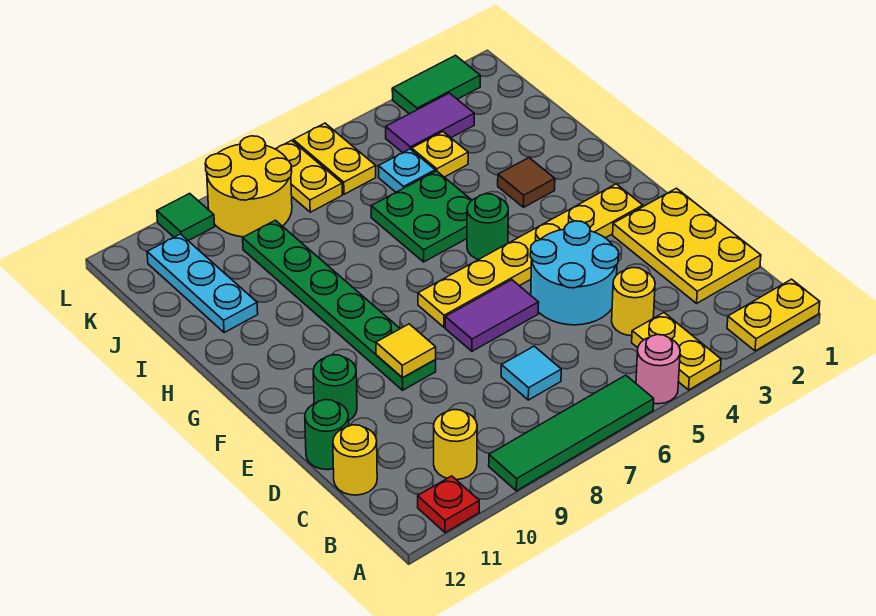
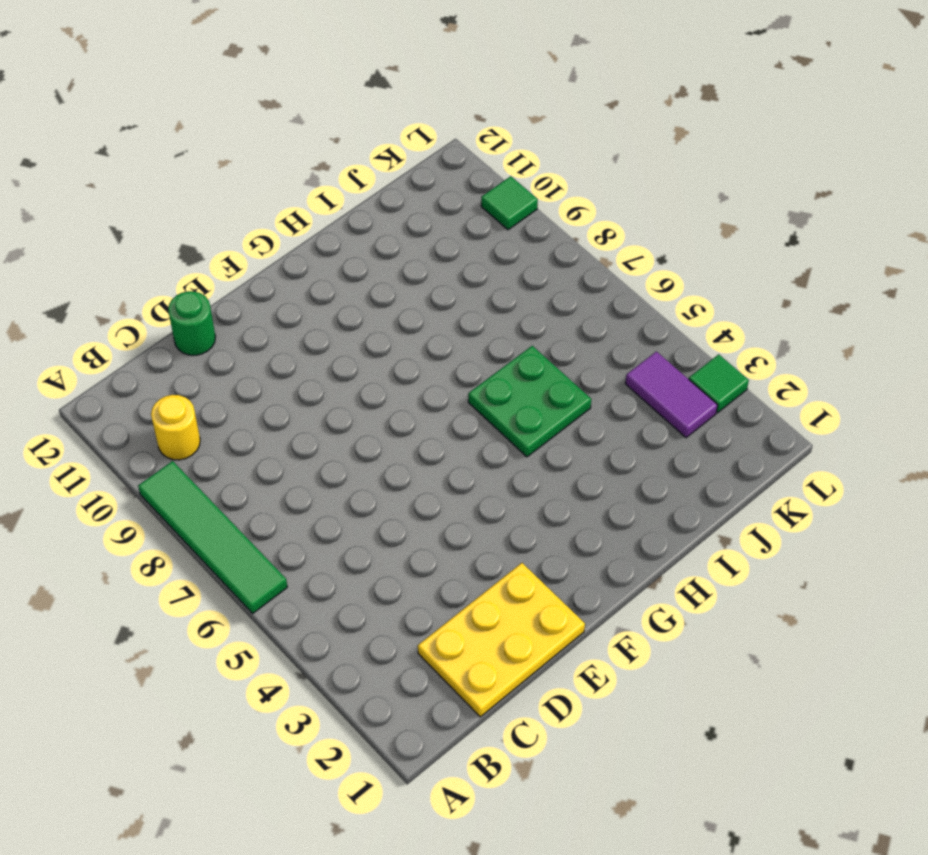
green tile L3 level 1 -> green tile L2:L3 level 1
none -> yellow plate A1:A2 level 1
none -> yellow plate A4:B4 level 1
none -> pink round brick A5 level 1

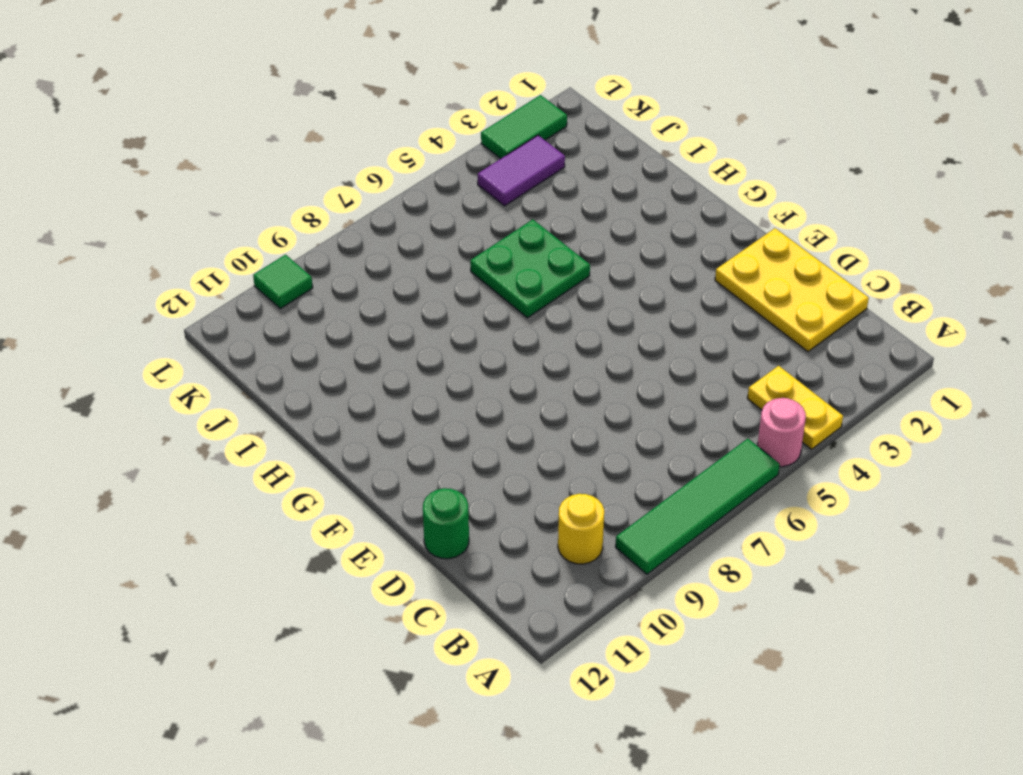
none -> yellow plate A1:A2 level 1
none -> red plate A11 level 1
none -> yellow round brick C4 level 1

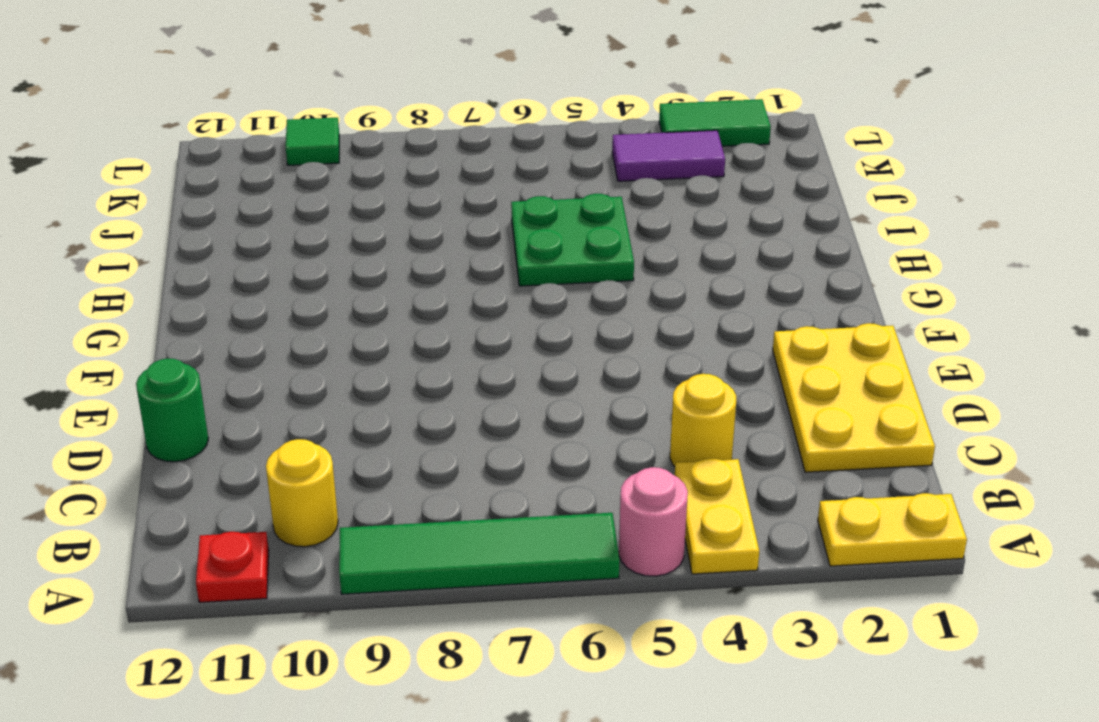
none -> cyan tile C7 level 1
none -> yellow round brick C12 level 1
none -> cyan round brick D4:E5 level 1

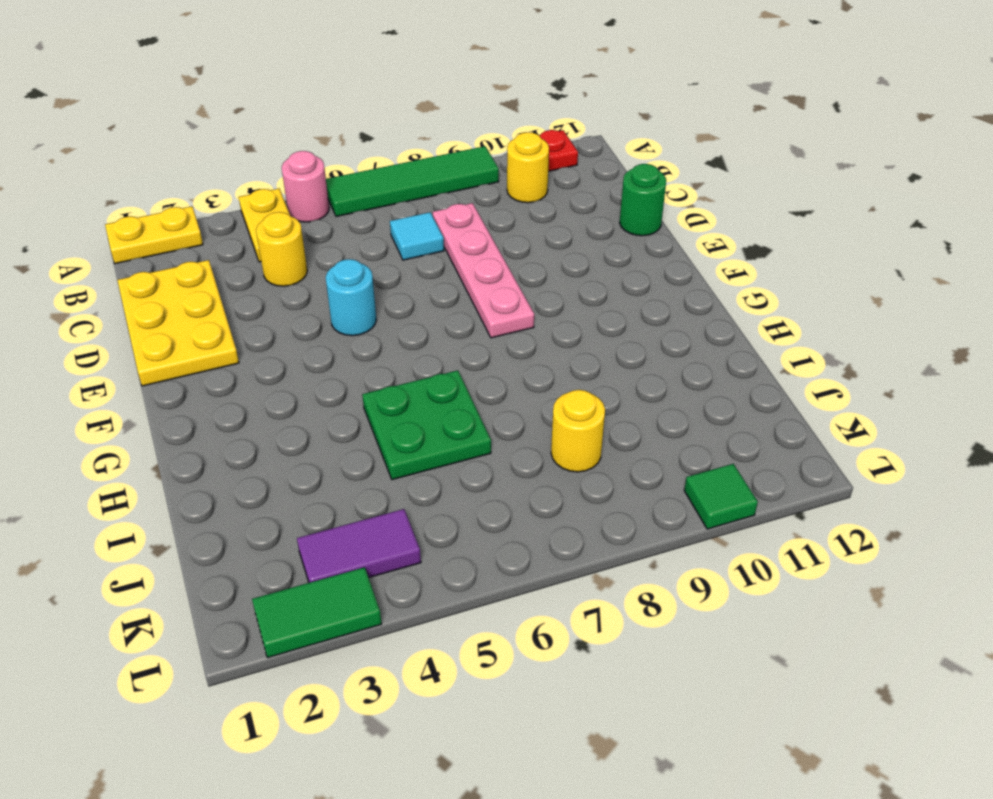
pink plate C8:F8 level 1 -> none
cyan round brick E5 level 1 -> cyan round brick D4:E5 level 1
yellow round brick J8 level 1 -> yellow round brick C12 level 1
none -> purple tile E6:E7 level 1
none -> green plate E9:J9 level 1
none -> green round brick E11 level 1

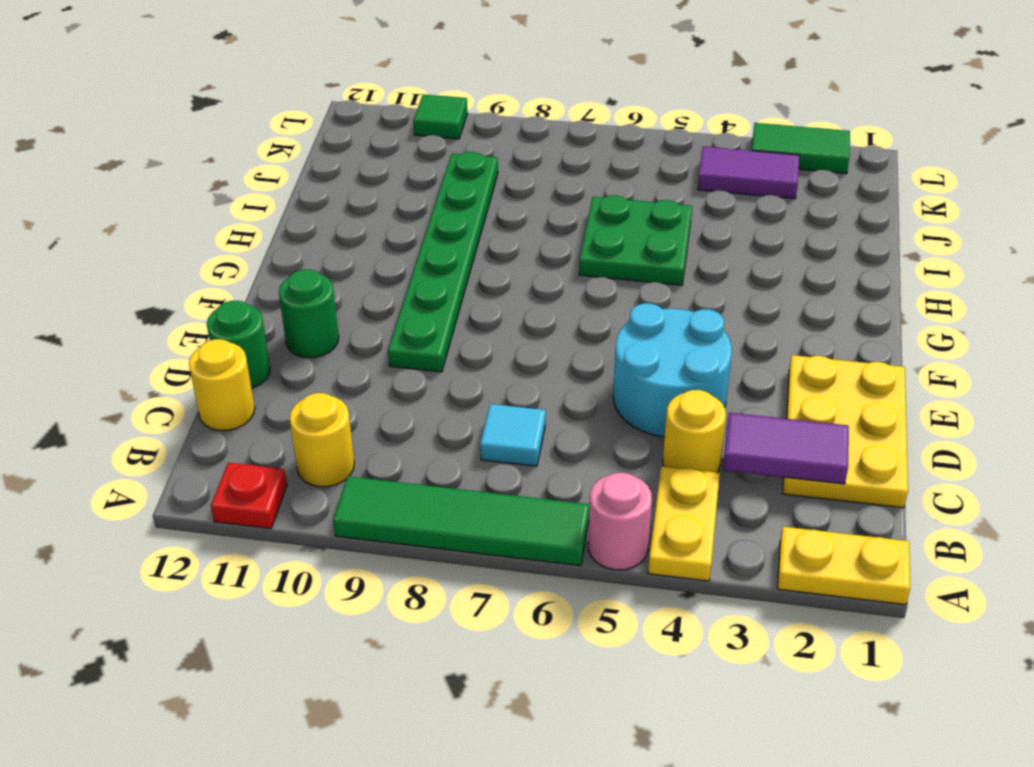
purple tile C2:C3 level 2 -> purple tile E6:E7 level 1
none -> yellow plate F2:F7 level 1
none -> green round brick G5 level 1
none -> brown tile H3 level 1

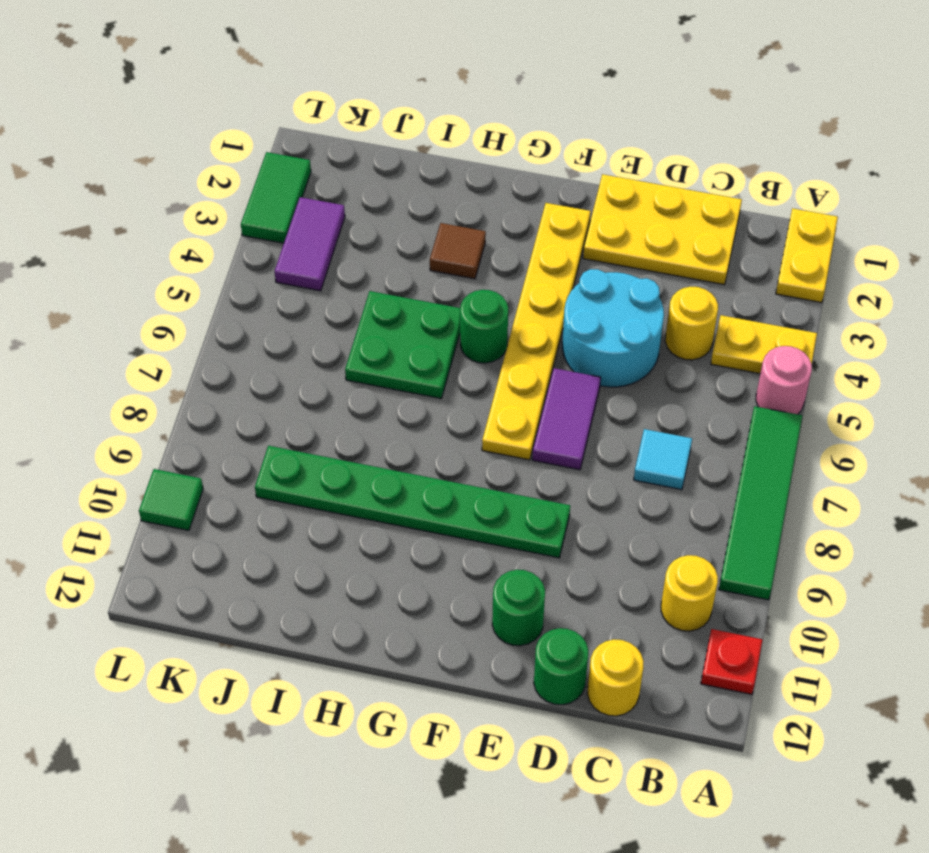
none -> cyan plate I11:K11 level 1
none -> yellow plate J4 level 1
none -> cyan plate J5 level 1

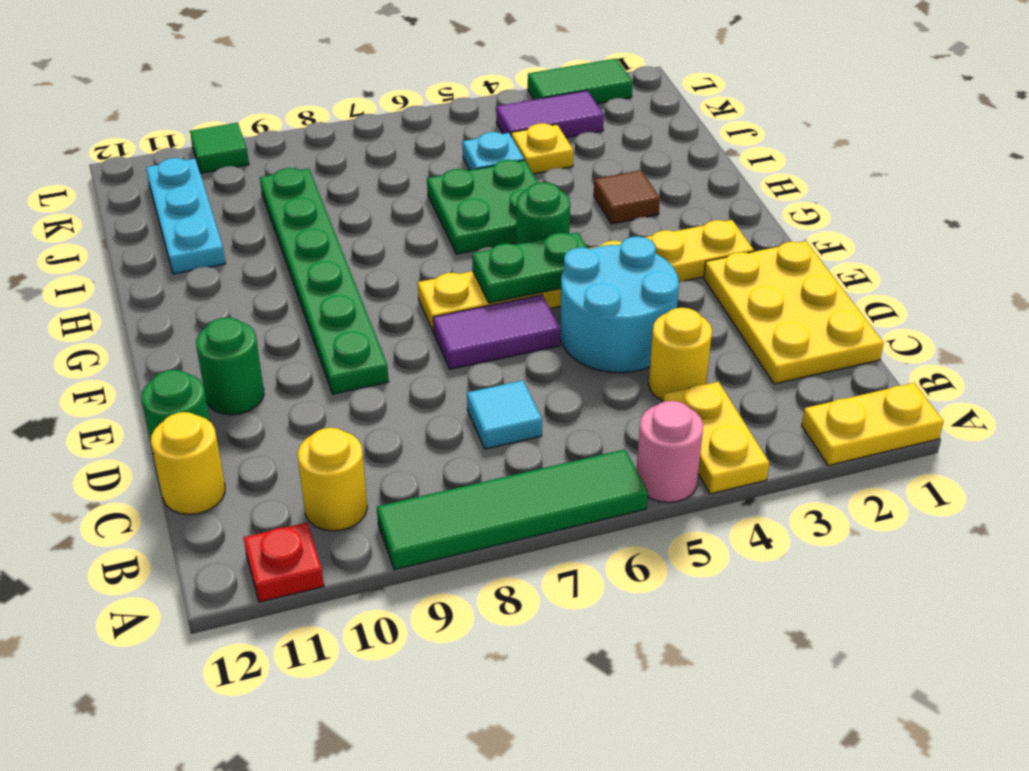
green plate F5:F6 level 2 -> none
none -> yellow plate K6:L6 level 1
none -> yellow plate K7:L7 level 1
none -> yellow round brick K8:L9 level 1

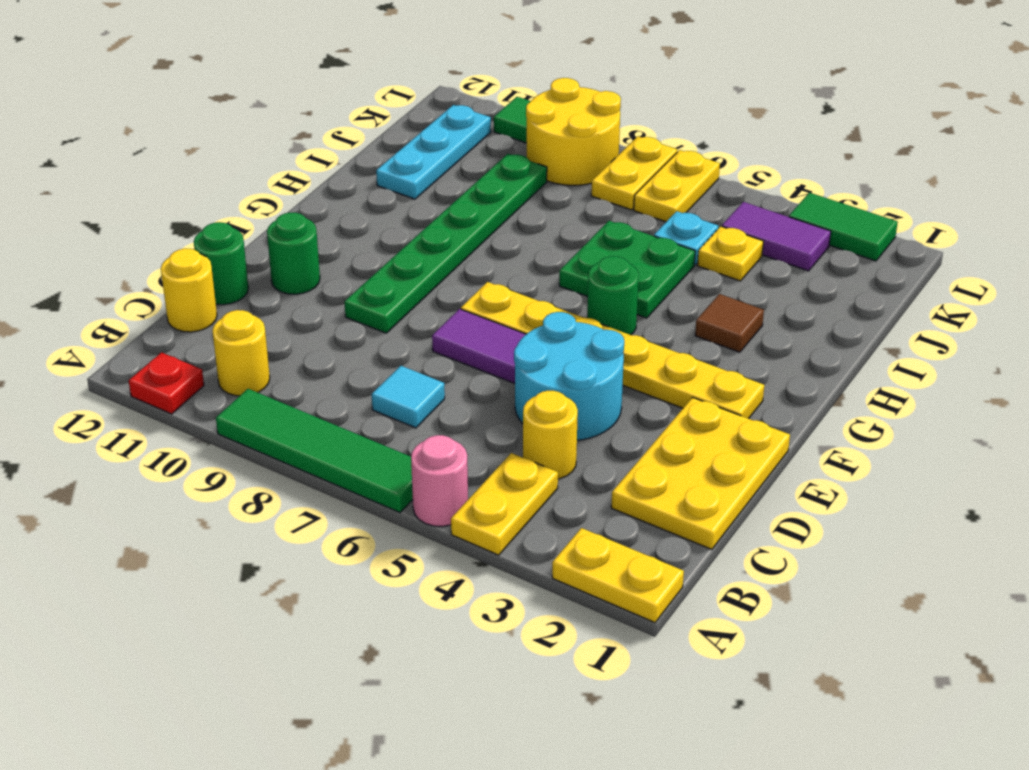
none -> yellow tile E9 level 2

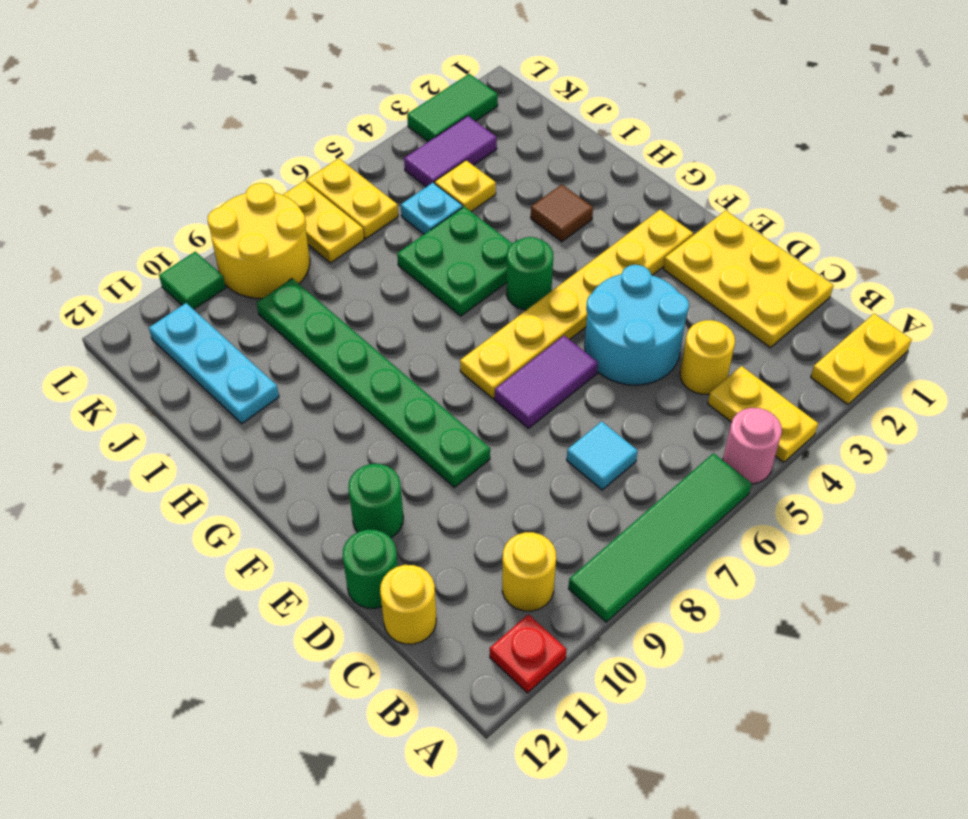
none -> yellow tile E9 level 2

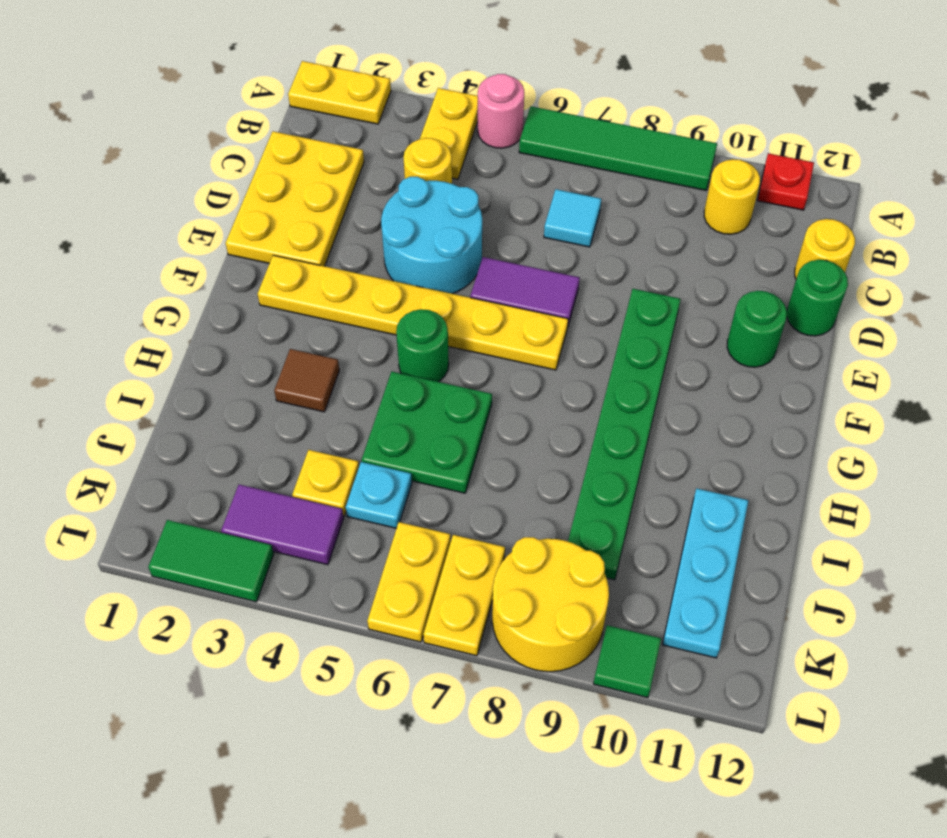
none -> yellow tile E9 level 2

